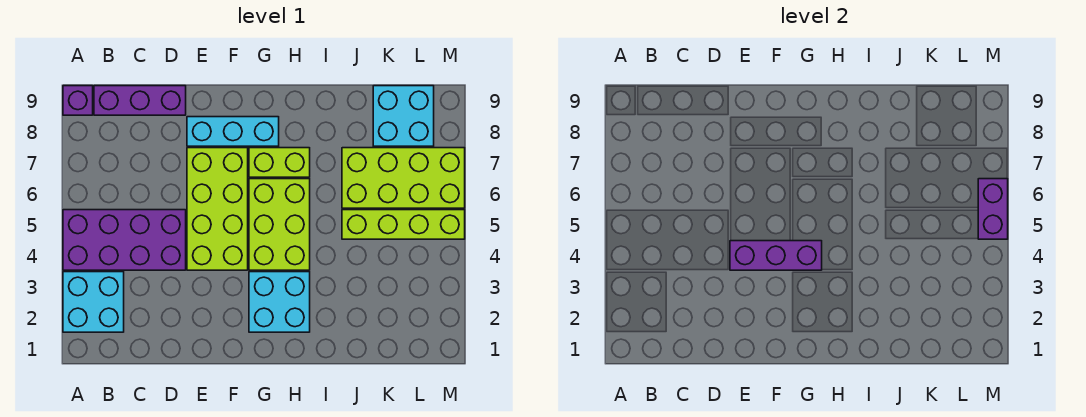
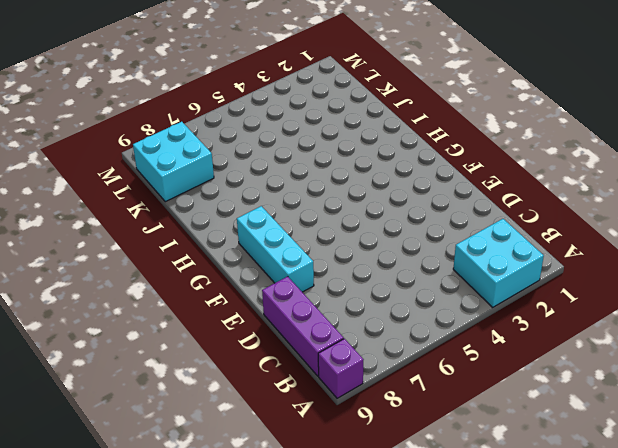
none -> purple brick A4:D5 level 1
none -> lime brick E4:F7 level 1
none -> cyan brick G2:H3 level 1

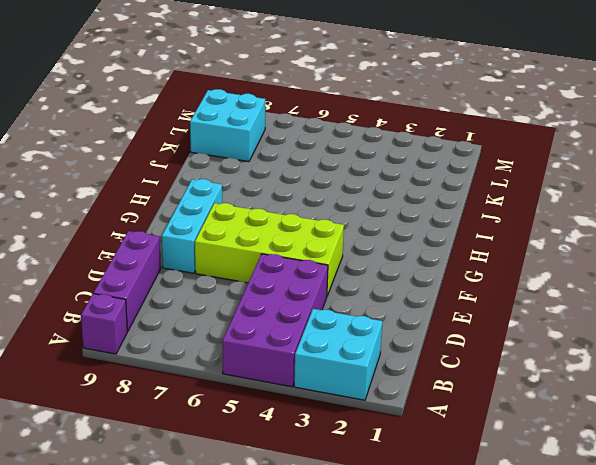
none -> cyan brick G2:H3 level 1
none -> lime brick G4:H6 level 1
none -> lime brick G7:H7 level 1

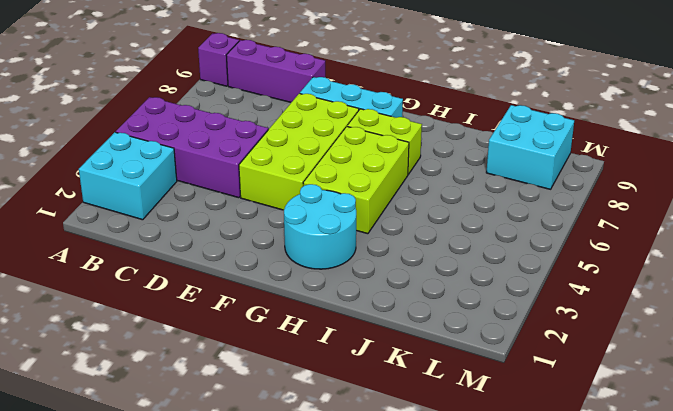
cyan round brick G2:H3 level 1 -> cyan brick G2:H3 level 1
none -> lime brick J5:M5 level 1
none -> lime brick J6:M7 level 1
none -> purple brick E4:G4 level 2

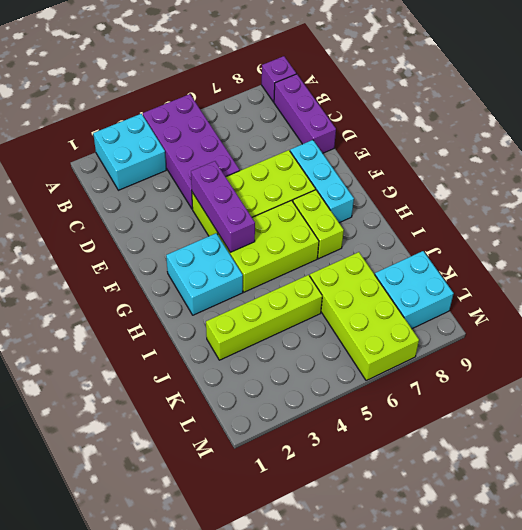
lime brick J2:J5 level 1 -> lime brick J5:M5 level 1
none -> purple brick M5:M6 level 2

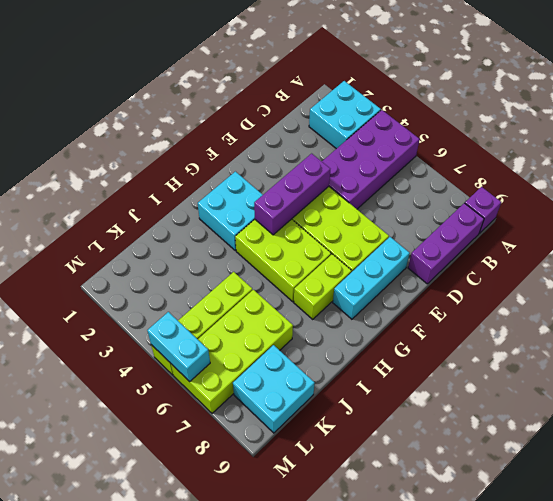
cyan brick M5:M6 level 2 -> purple brick M5:M6 level 2

